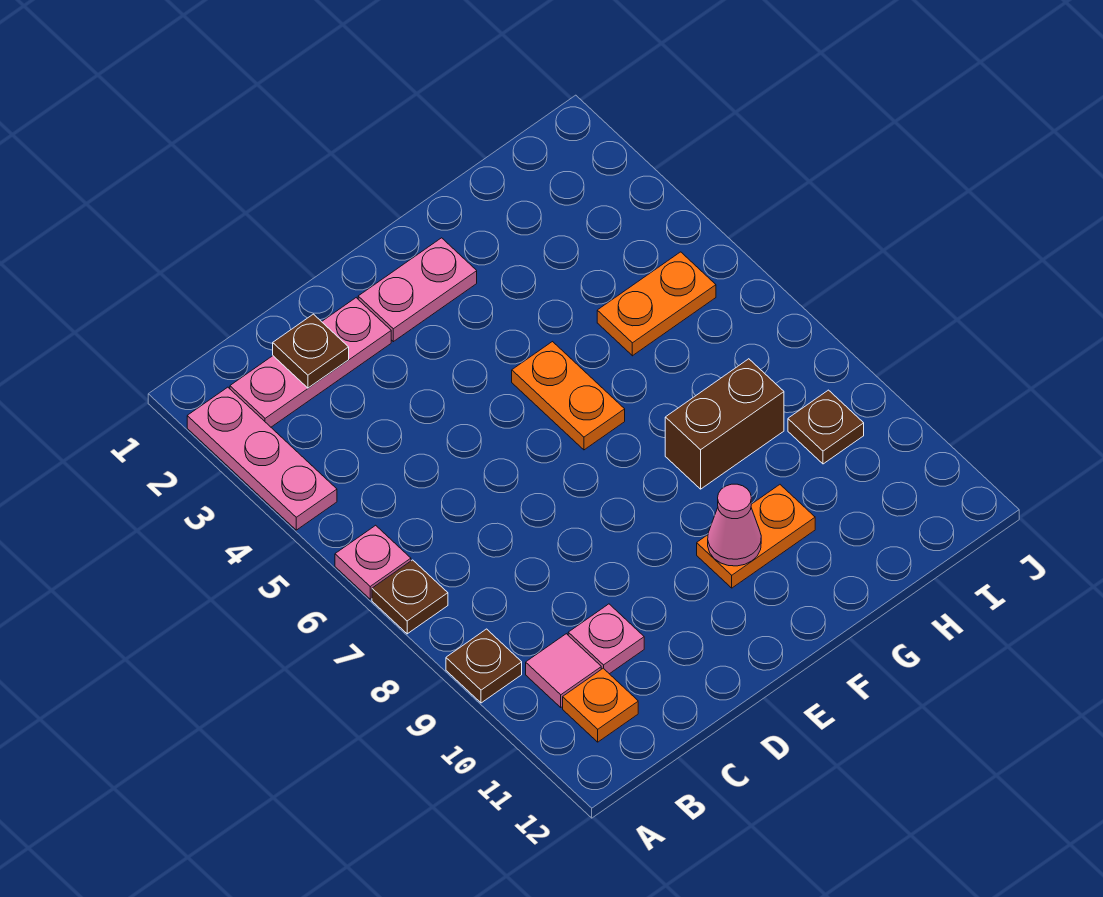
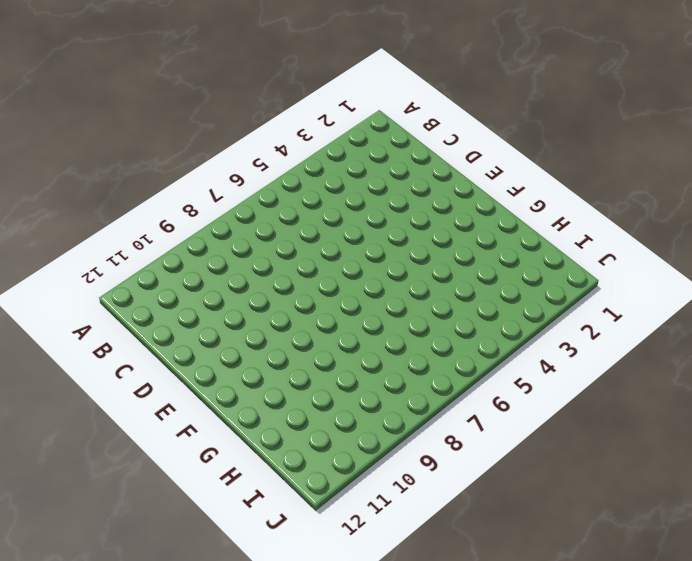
none -> pink plate A2:A4 level 1
none -> pink plate A6 level 1
none -> brown plate A7 level 1

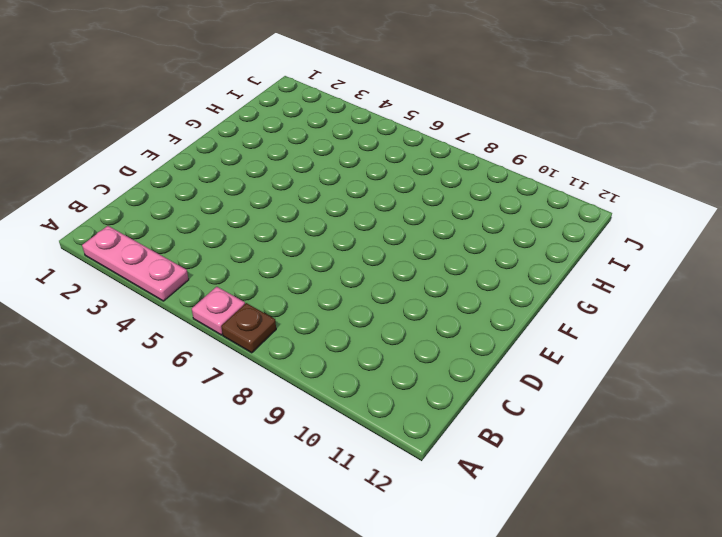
none -> brown plate A9 level 1
none -> pink plate B2:D2 level 1
none -> pink tile B10 level 1

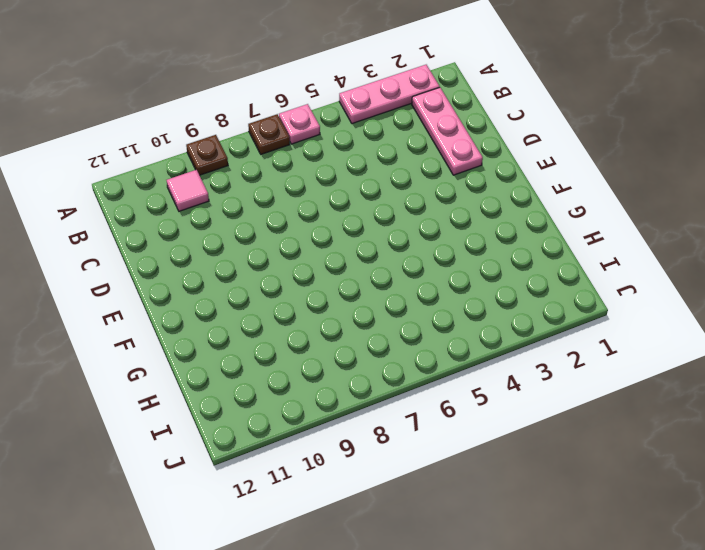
none -> orange plate B11 level 1
none -> pink plate C10 level 1
none -> pink plate E2:F2 level 1

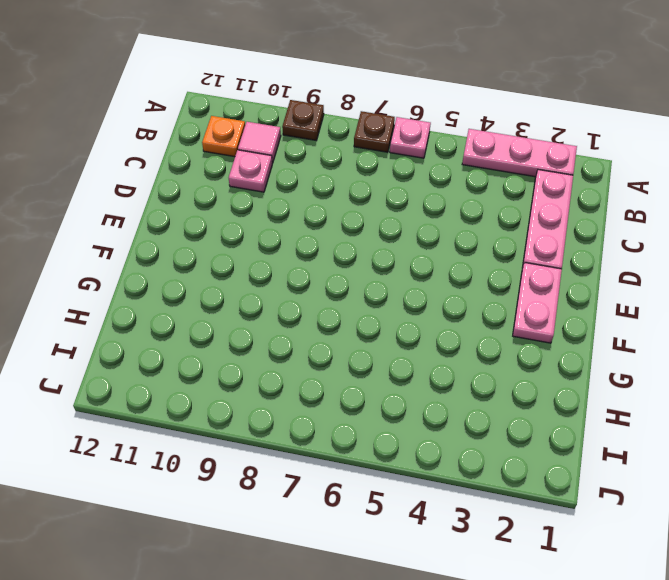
none -> orange plate F5:F6 level 1
none -> orange plate F10:G10 level 1
none -> brown brick G8:H8 level 1

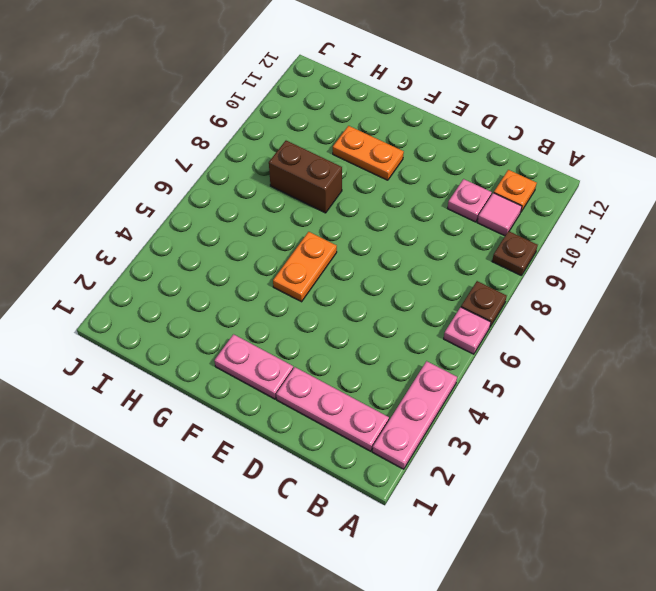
none -> orange plate H5:I5 level 1
none -> brown plate I9 level 1
none -> brown plate C2 level 2

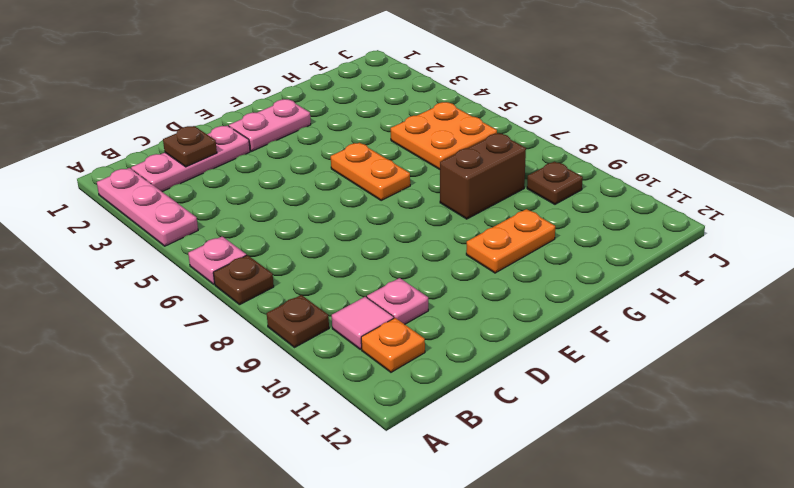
orange plate H5:I6 level 1 -> orange plate H5:I5 level 1
none -> pink cone F10 level 2

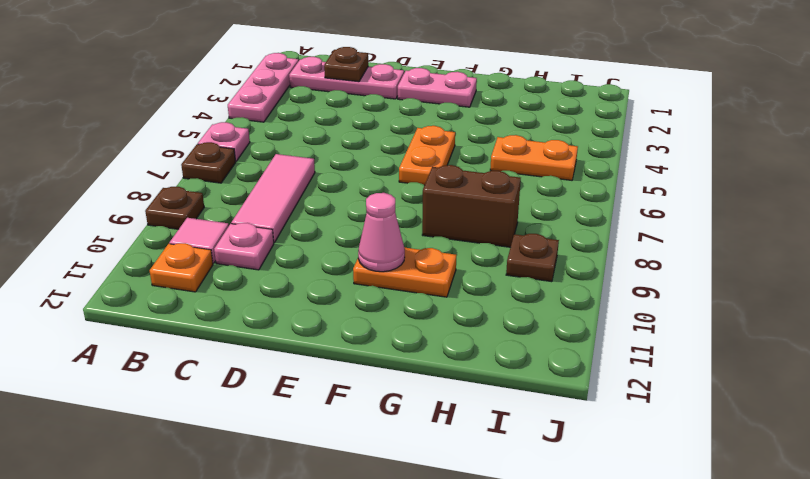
pink tile C7:C9 level 1 -> none

